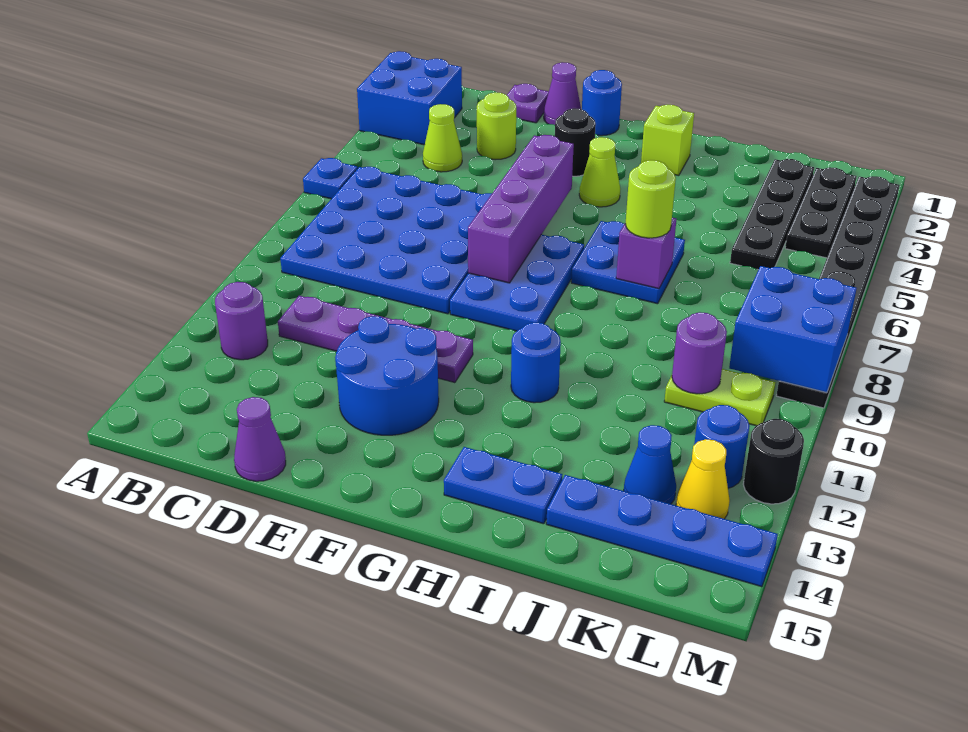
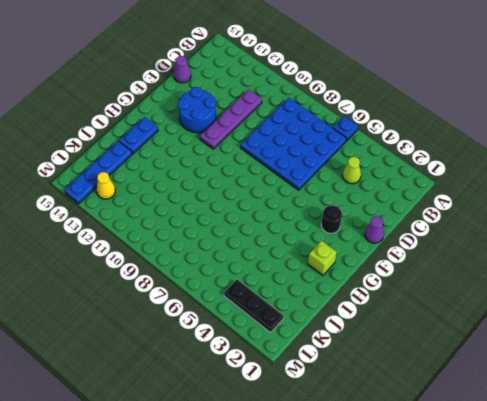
none -> blue brick A2:B3 level 1
none -> purple round brick B12 level 1
none -> purple plate D1 level 1
none -> lime round brick D3 level 1

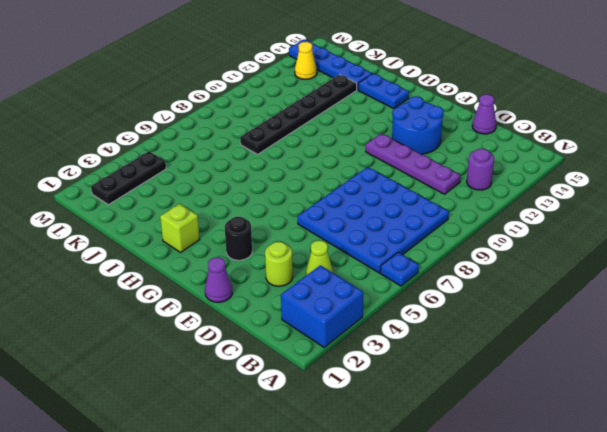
black plate J8:J13 level 1 -> none
none -> purple plate D1 level 1
none -> blue round brick F1 level 1
none -> blue plate F7:G9 level 1
none -> lime cone G4 level 1

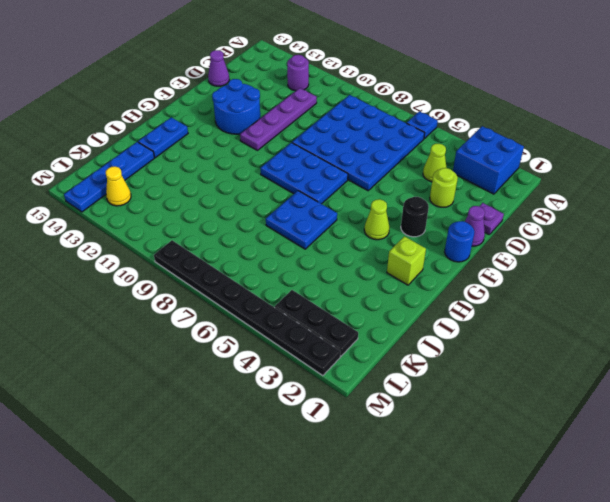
none -> blue round brick H11 level 1
none -> black plate K2:K5 level 1
none -> lime plate K10:L10 level 1
none -> blue cone K13 level 1

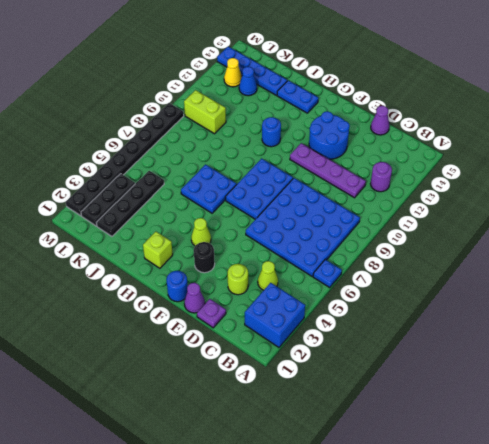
lime brick K10:L10 level 1 -> lime plate K10:L10 level 1
none -> blue round brick L12 level 1
none -> black round brick M12 level 1
none -> purple brick F5:F8 level 2
none -> purple brick I7 level 2

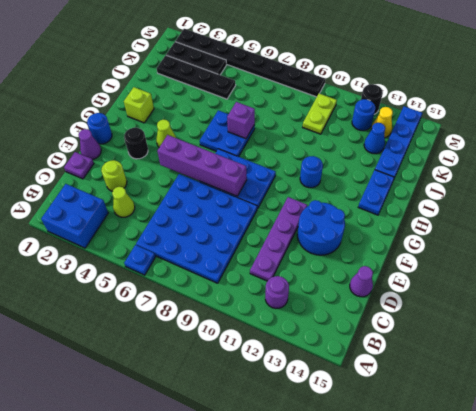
none -> purple round brick K10 level 2
none -> blue brick L8:M9 level 2
none -> lime round brick I7 level 3

